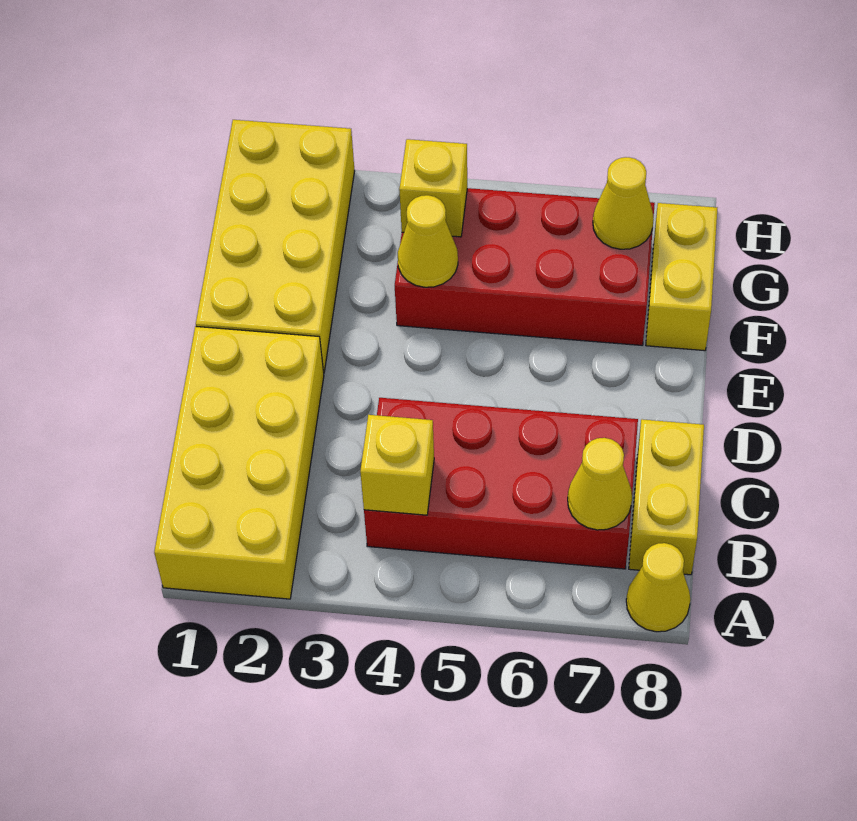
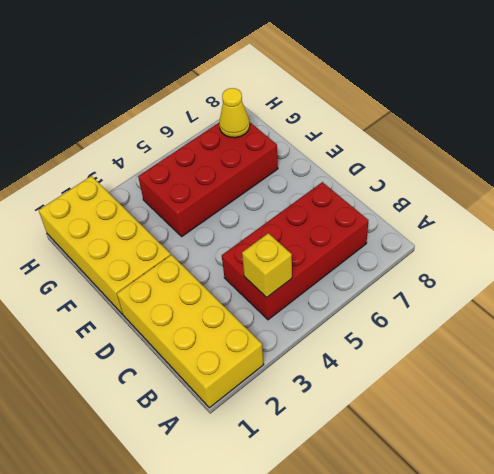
none -> yellow cone A8 level 1
none -> yellow brick B8:C8 level 1
none -> yellow brick F8:G8 level 1

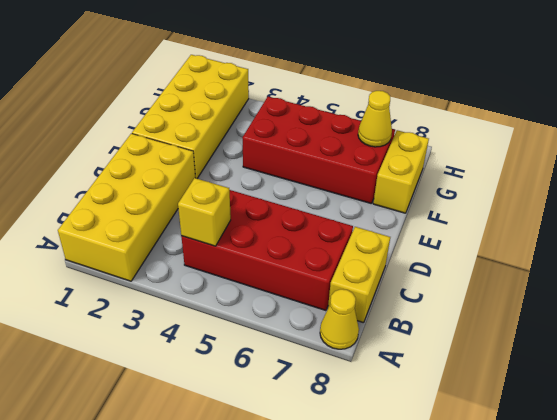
none -> yellow cone B7 level 2
none -> yellow cone F4 level 2
none -> yellow brick G4 level 2

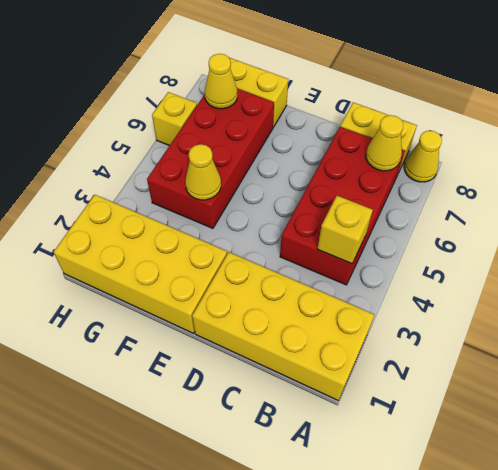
yellow brick H6 level 1 -> yellow brick G4 level 2

